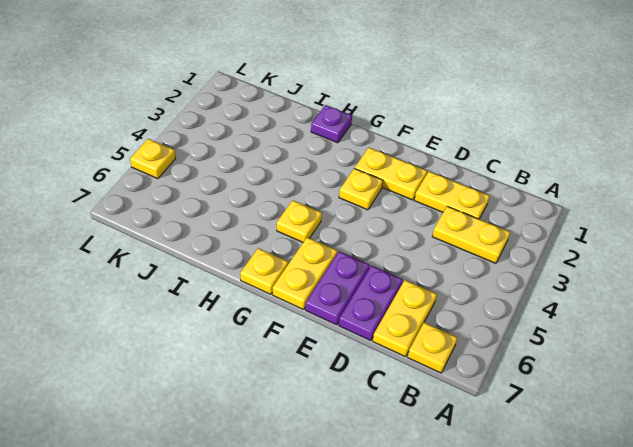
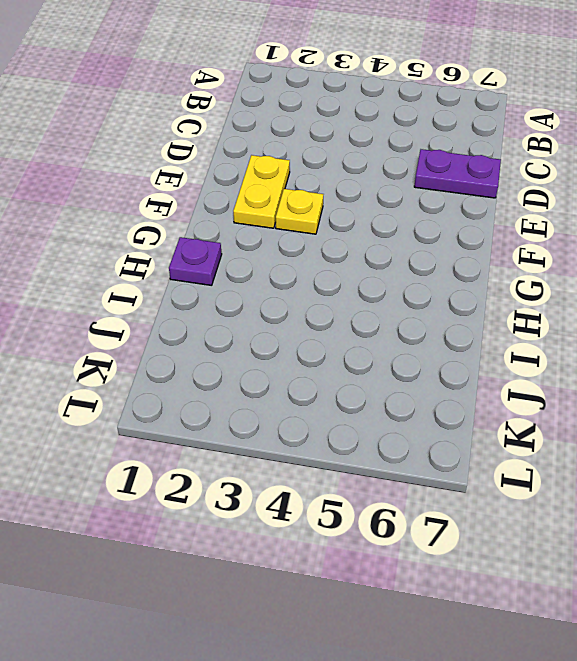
none -> yellow plate B3:C3 level 1
none -> yellow plate B7 level 1
none -> yellow plate C2:D2 level 1

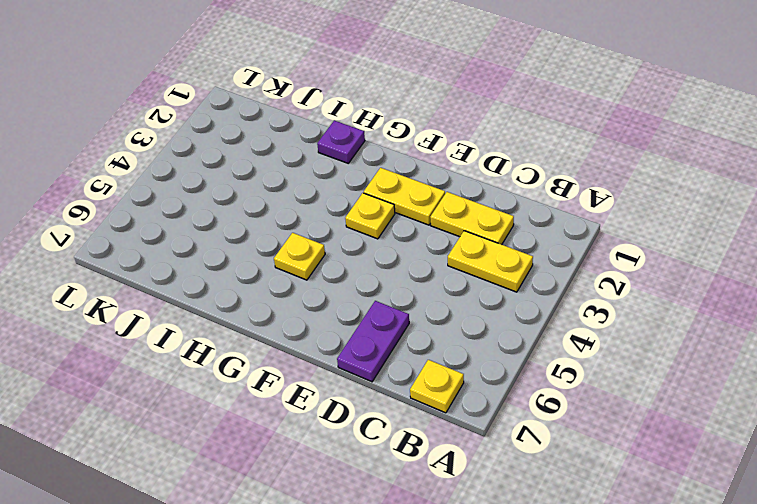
none -> yellow plate C6:C7 level 1
none -> purple plate E6:E7 level 1
none -> yellow plate F6:F7 level 1

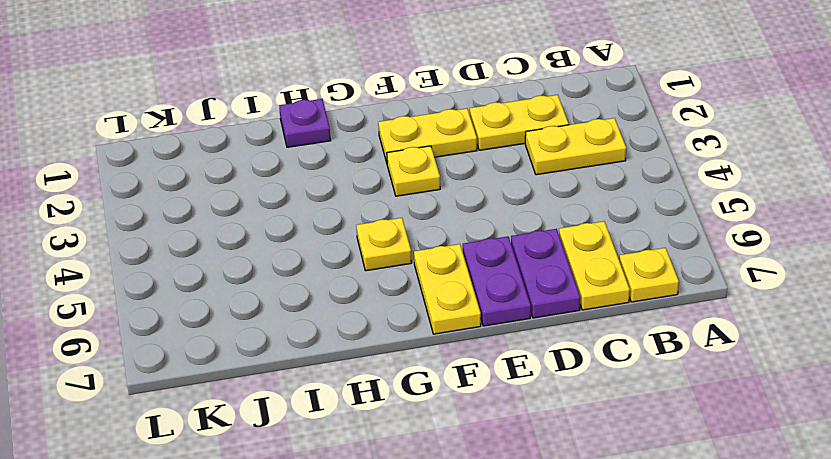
none -> yellow plate G7 level 1
none -> yellow plate L5 level 1

